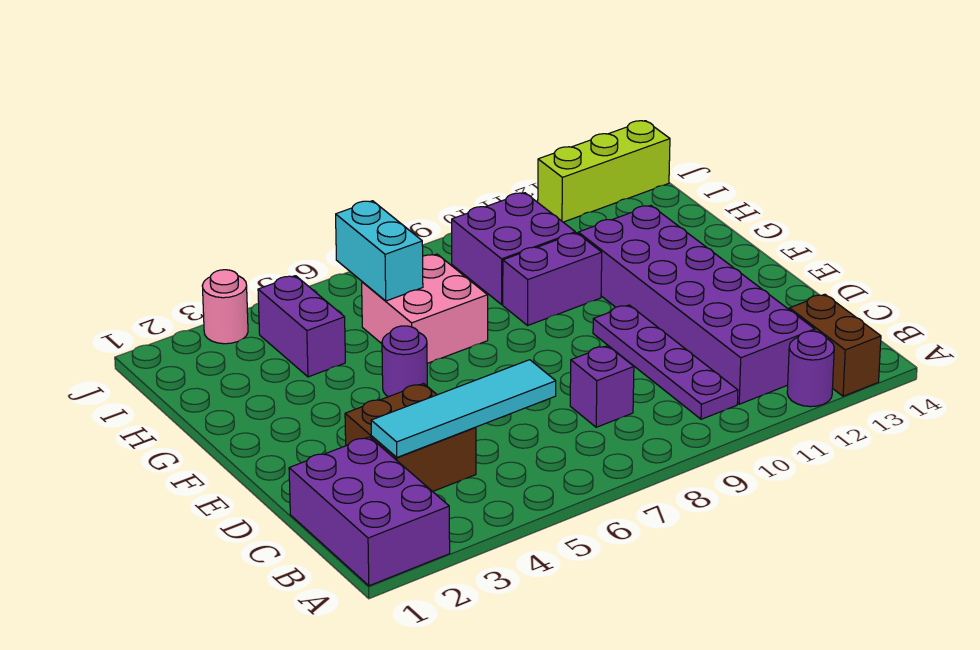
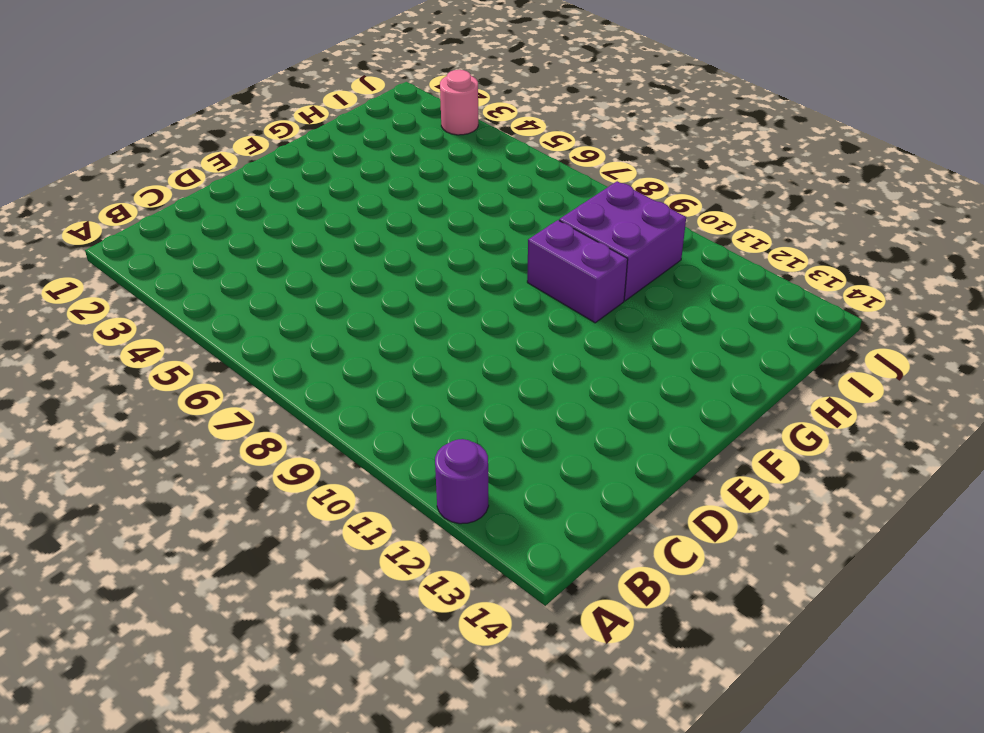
none -> purple brick A1:C2 level 1
none -> brown brick A13:B13 level 1
none -> purple plate B10:E10 level 1

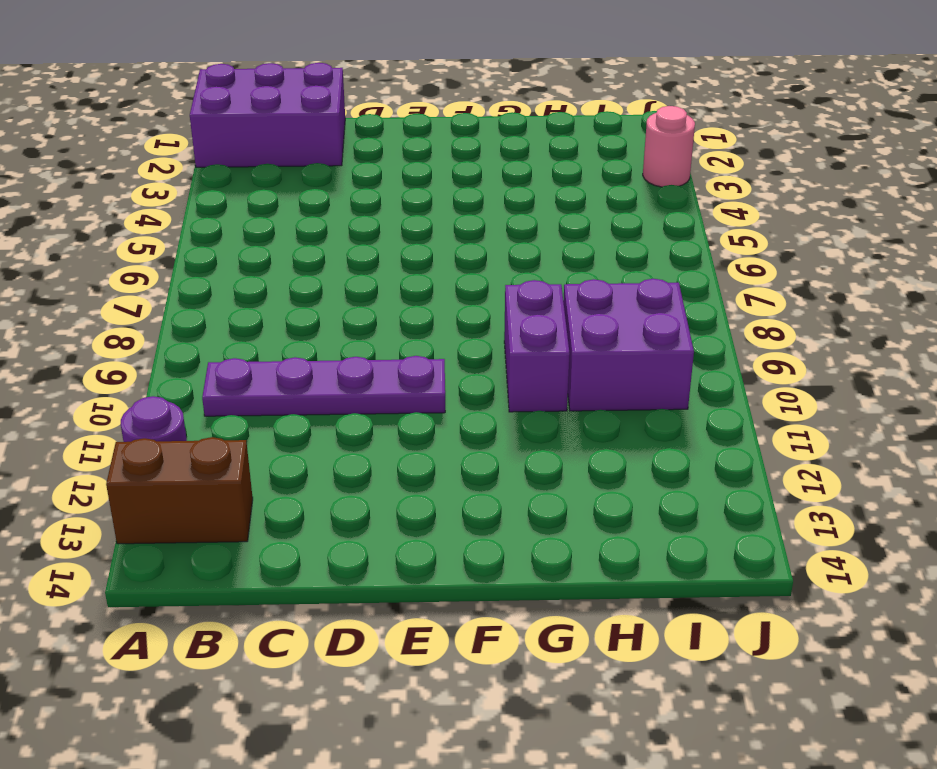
none -> purple brick B11:G12 level 1
none -> brown brick C3:D4 level 1
none -> purple brick C8 level 1

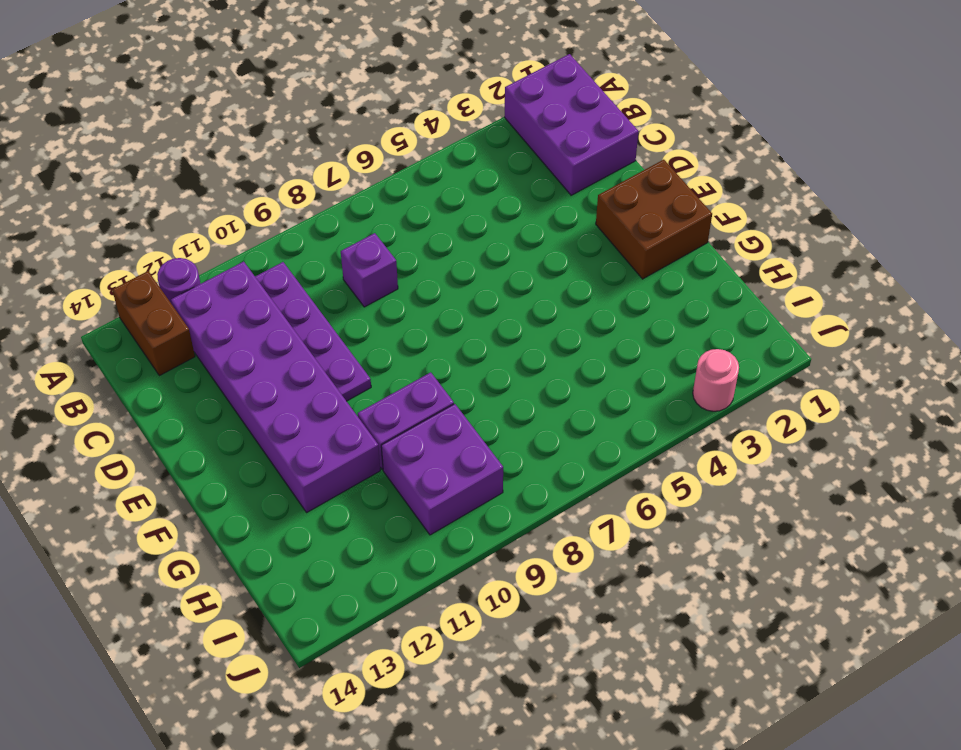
brown brick E1:F2 level 1 -> brown brick C3:D4 level 1
none -> purple round brick F5 level 1
none -> pink brick G6:H7 level 1
none -> purple brick H4:I4 level 1

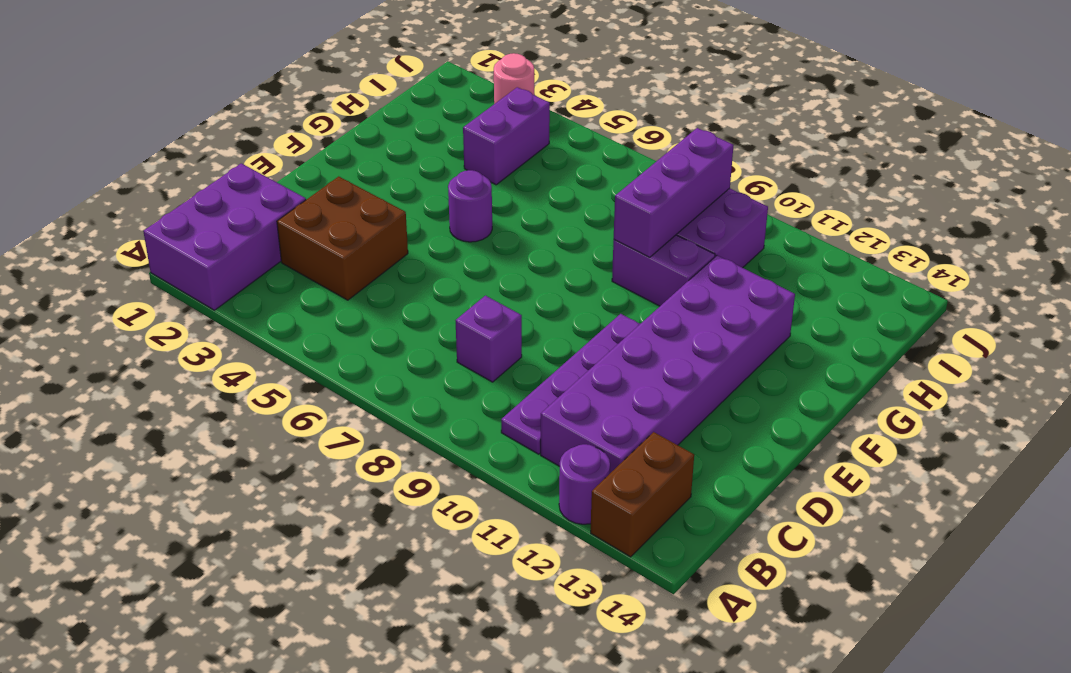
purple brick G9:I9 level 2 -> none
none -> pink brick G6:H7 level 1
none -> lime brick J12:J14 level 1
none -> cyan tile C3:C6 level 2

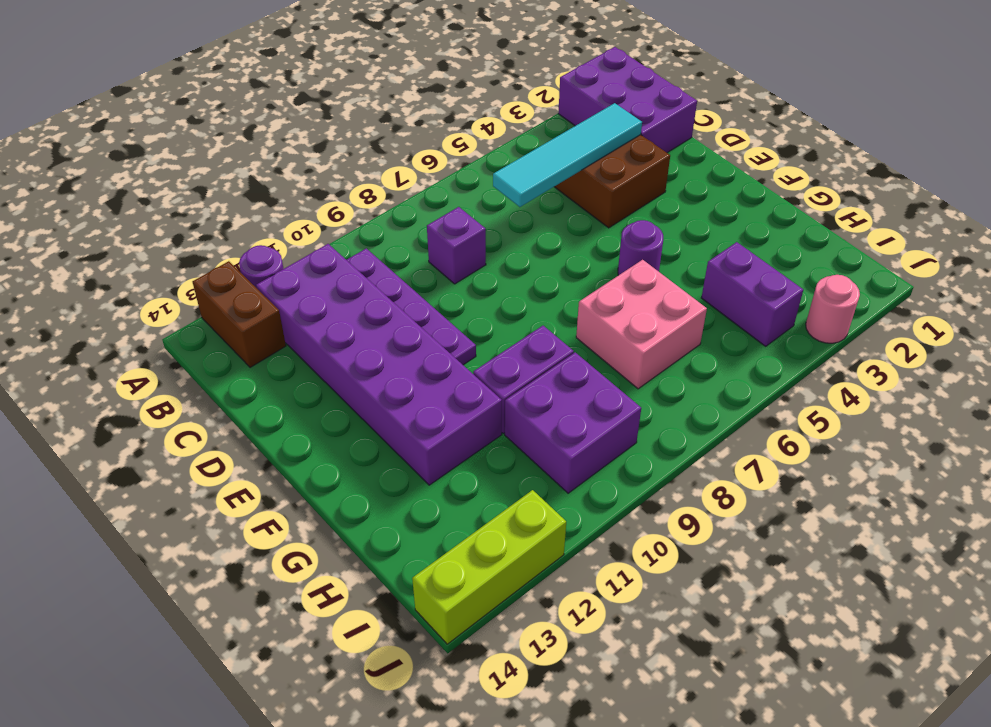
none -> cyan brick H6:I6 level 2

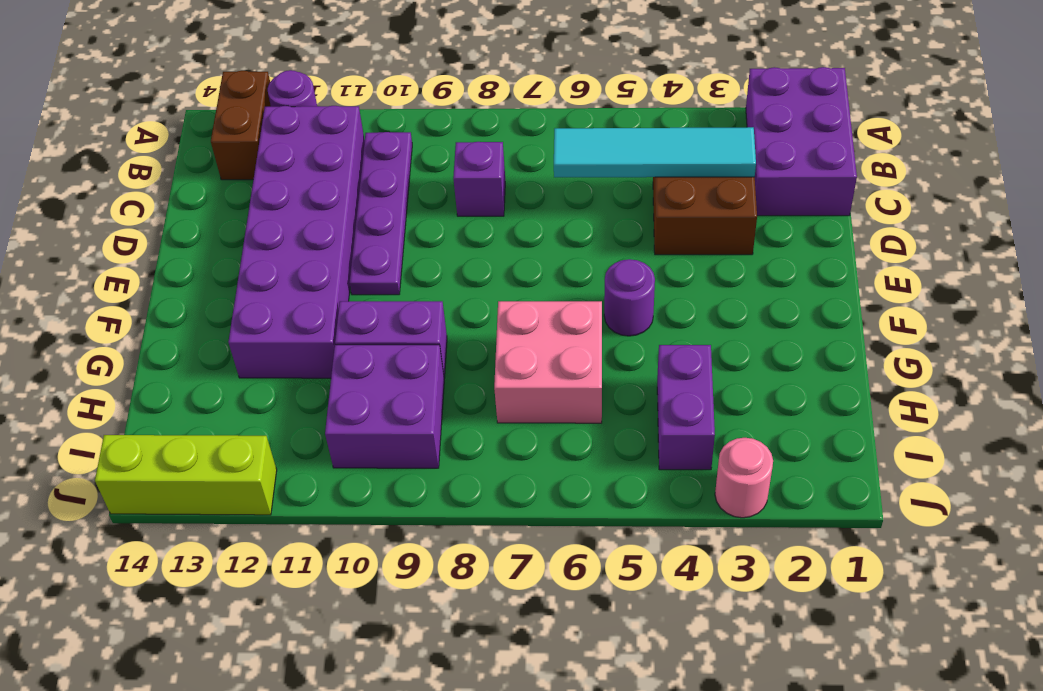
none -> cyan brick H6:I6 level 2

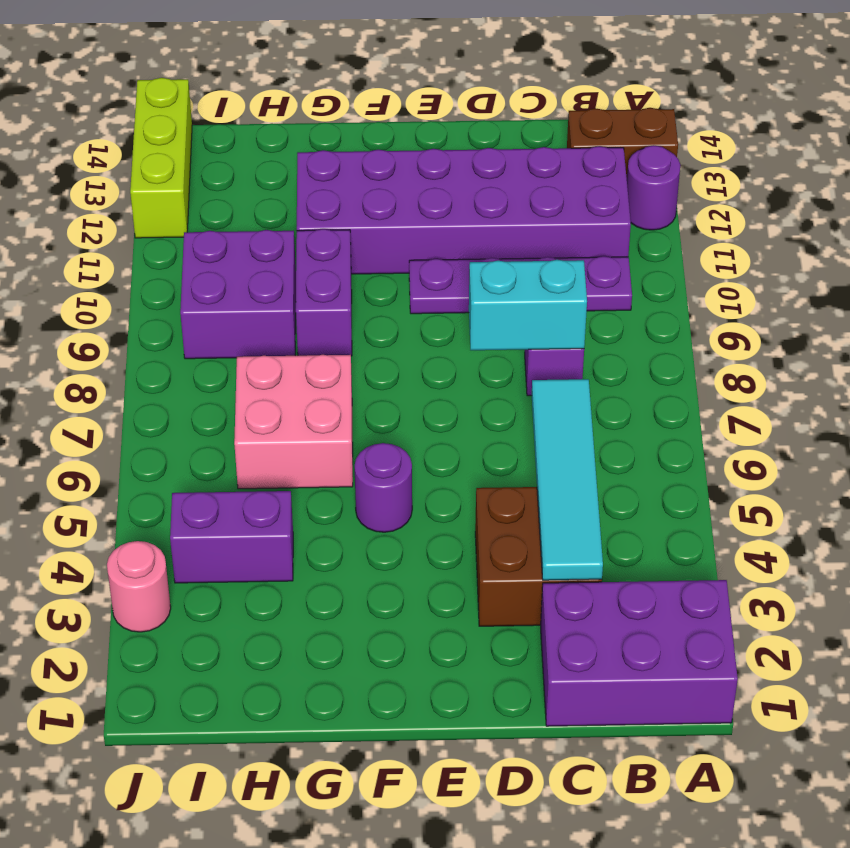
cyan brick C8:D8 level 2 -> cyan brick H6:I6 level 2

